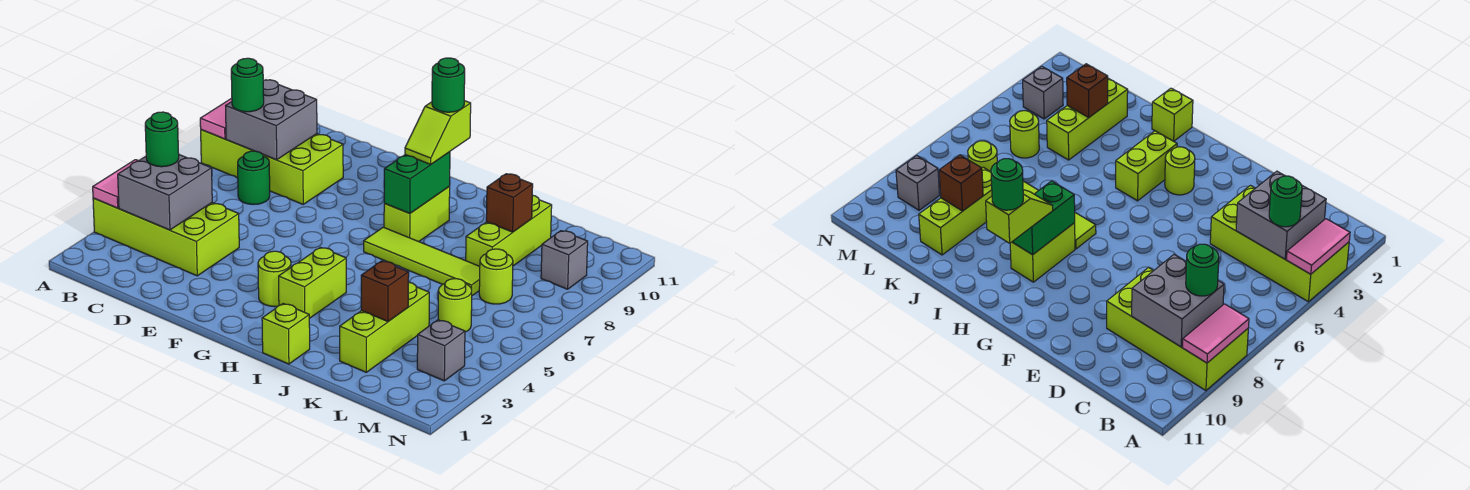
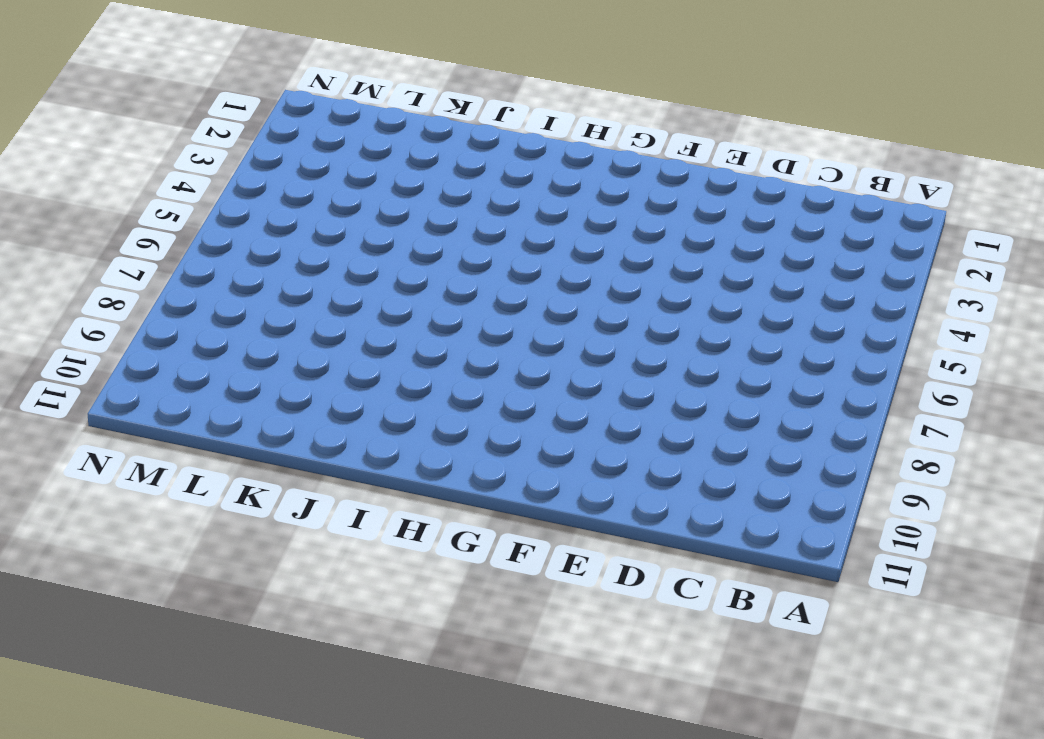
none -> lime brick A3:D4 level 1
none -> lime brick A8:D9 level 1
none -> green round brick C7 level 1

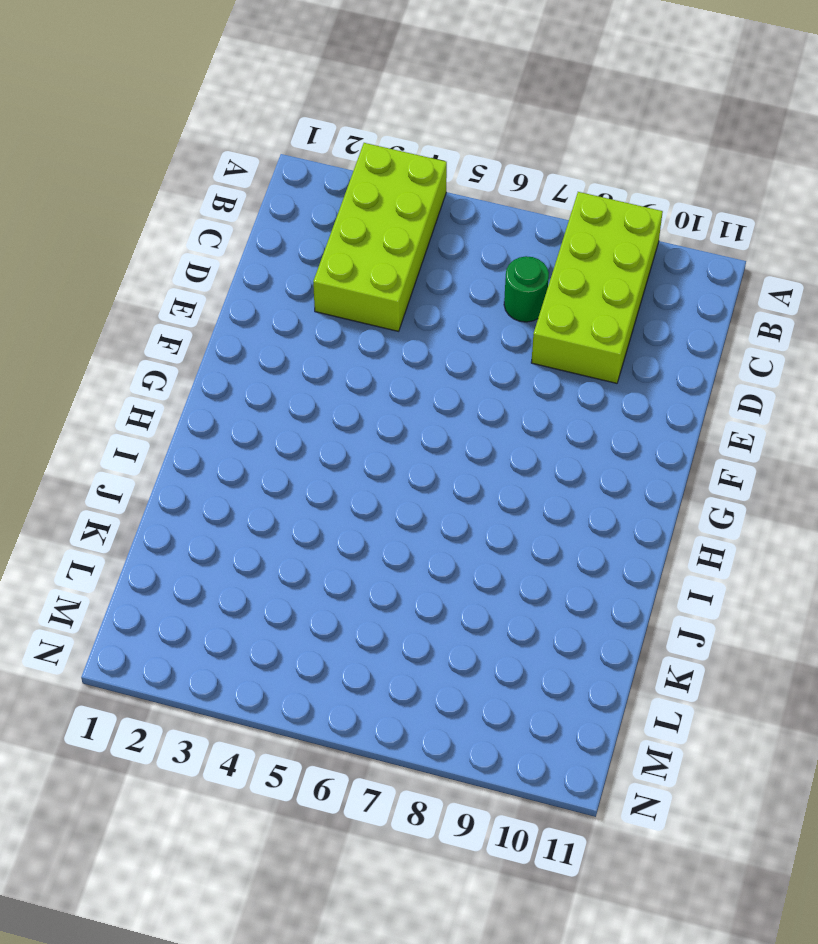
none -> lime round brick G3 level 1
none -> lime brick H3:H4 level 1
none -> lime tile H7:K7 level 1

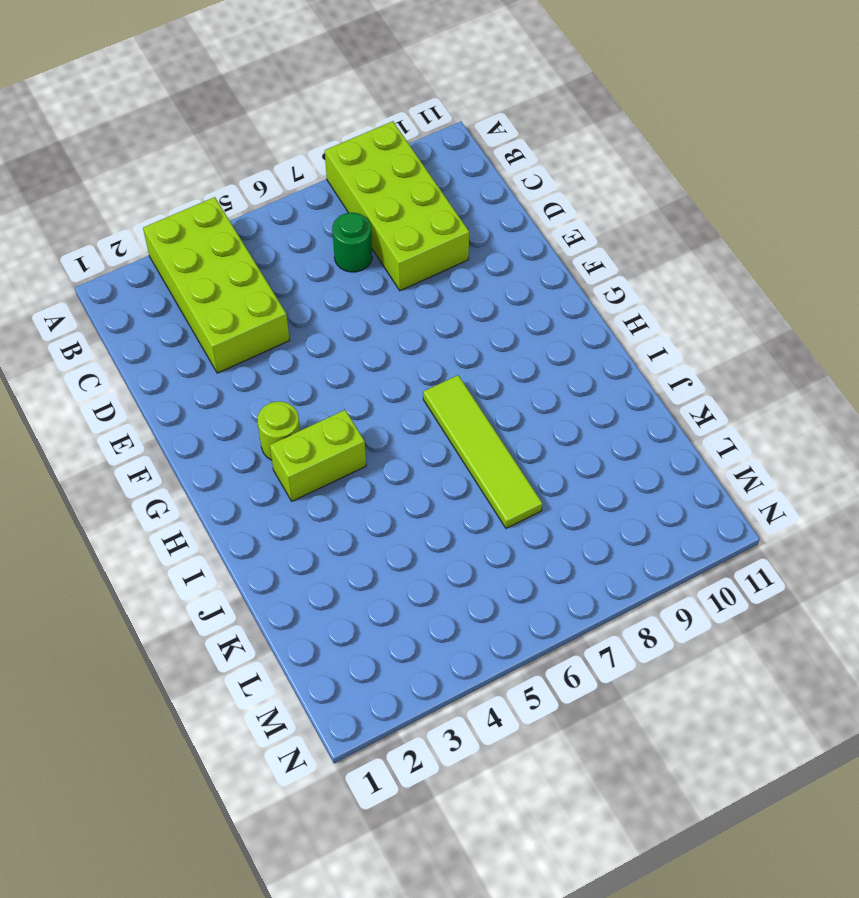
none -> lime brick H8:H9 level 1
none -> lime brick I1 level 1
none -> lime brick K2:K4 level 1

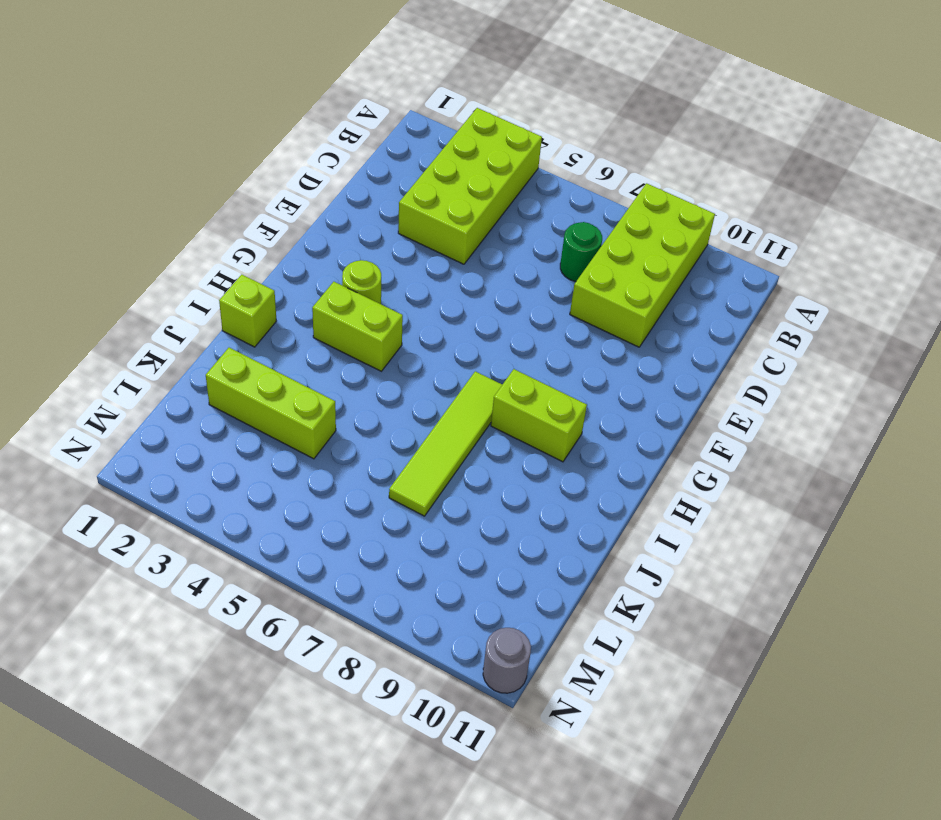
grey round brick N11 level 1 -> none
none -> lime brick K8:K10 level 1
none -> lime round brick L5 level 1
none -> lime round brick L7 level 1

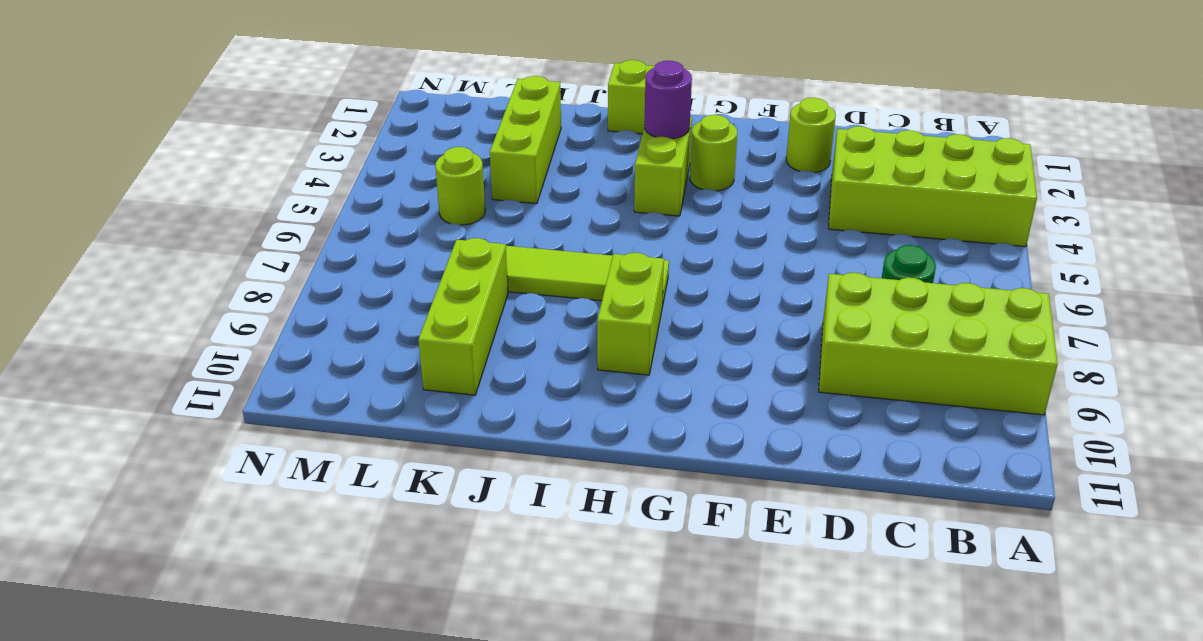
lime round brick E2 level 1 -> lime round brick L7 level 1
purple round brick H3 level 2 -> none
none -> grey brick M3 level 1
none -> grey brick M9 level 1
none -> pink tile A3:A4 level 2

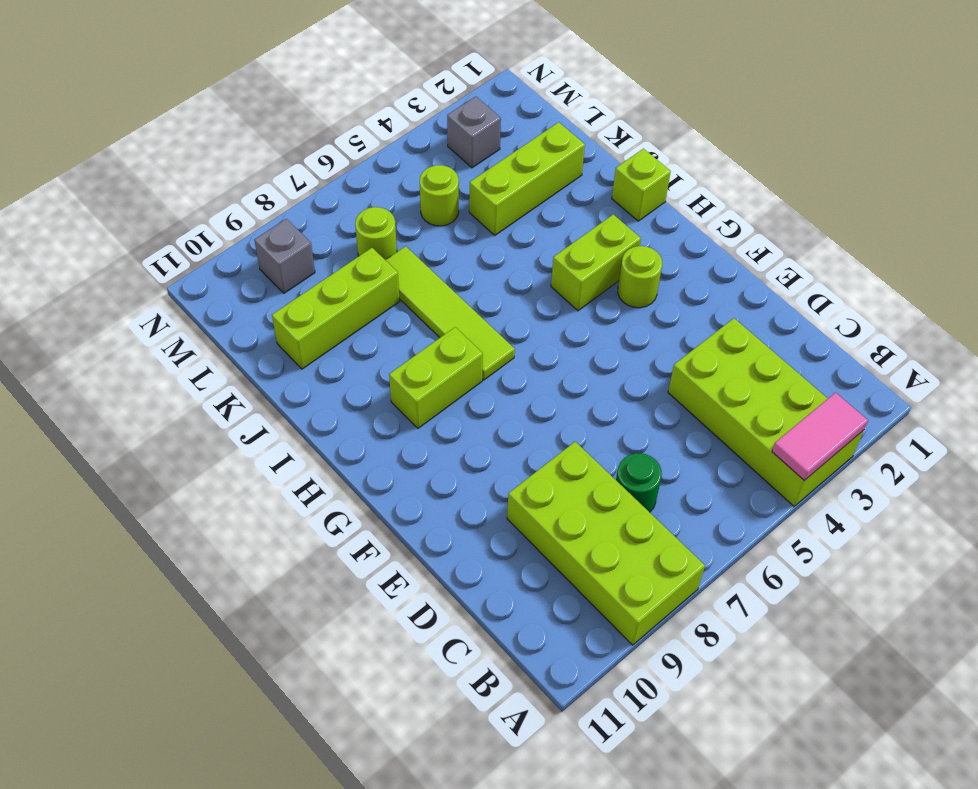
none -> pink tile A8:A9 level 2
none -> grey brick B3:C4 level 2
none -> grey brick B8:C9 level 2

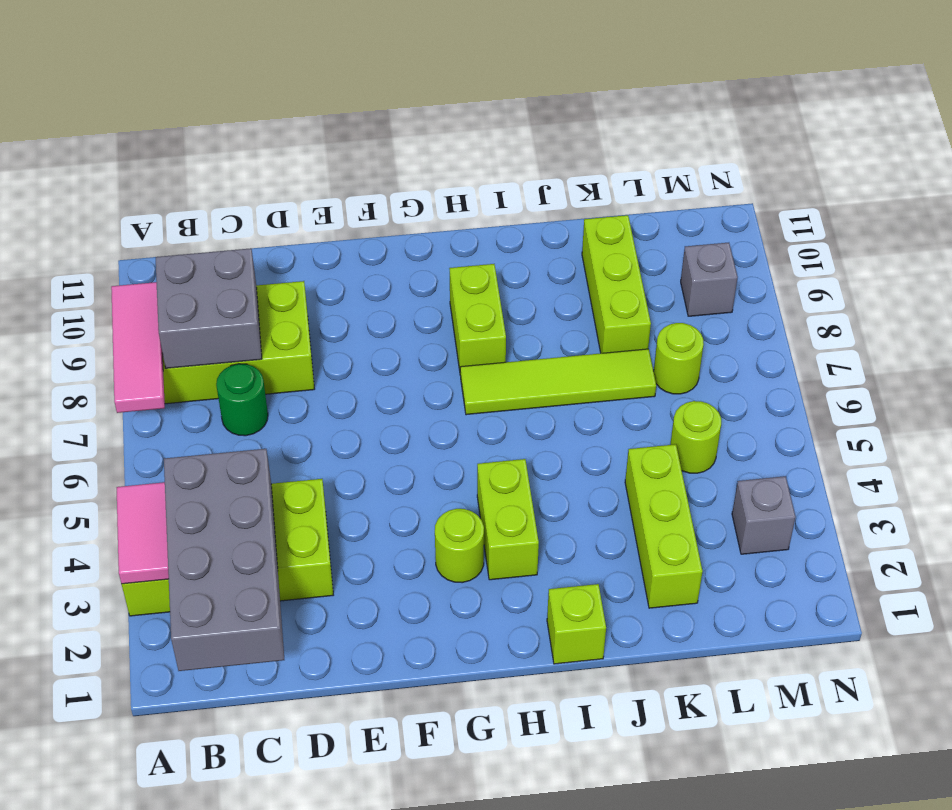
pink tile A7:A9 level 2 -> pink tile A8:A9 level 2
grey brick B1:C4 level 2 -> grey brick B3:C4 level 2
none -> green brick H8:H9 level 2
none -> brown brick K3 level 2
none -> brown brick K9 level 2

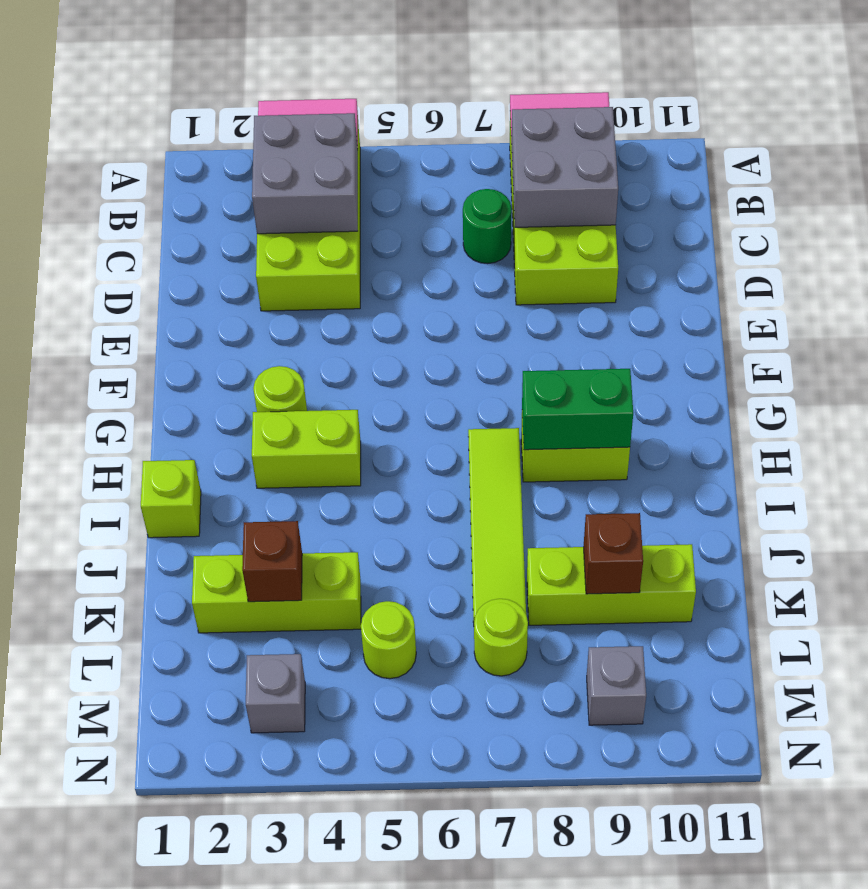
none -> green round brick B4 level 3
none -> green round brick B8 level 3
none -> lime slope H9:H10 level 3 top 10

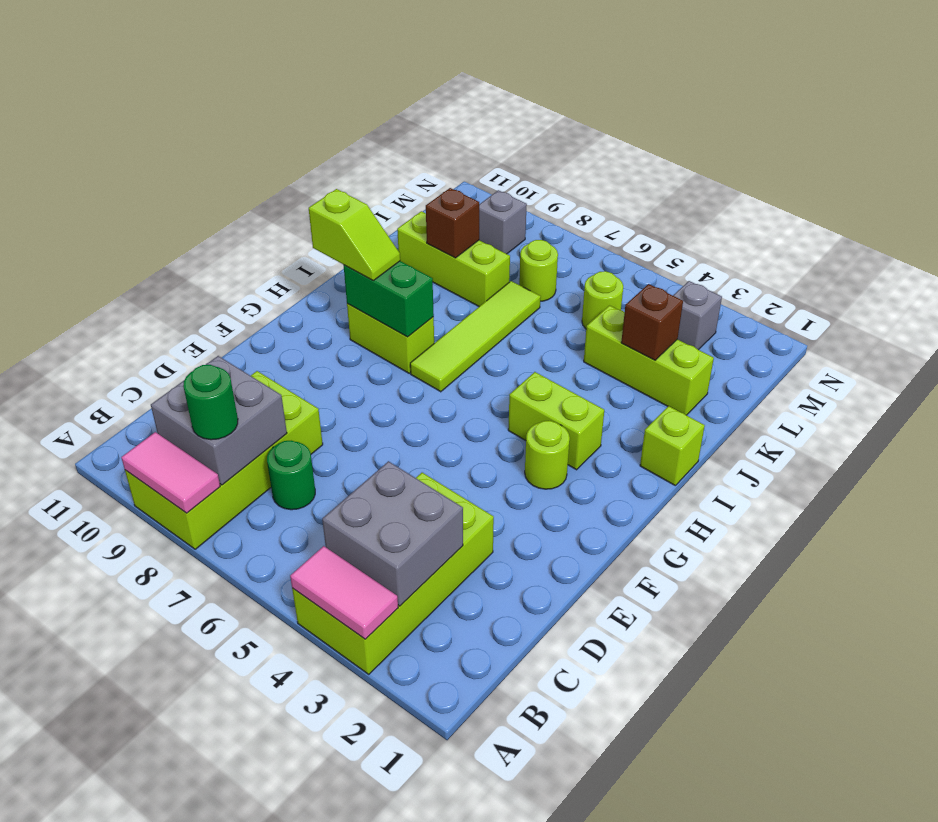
none -> green round brick B4 level 3
none -> green round brick H10 level 4

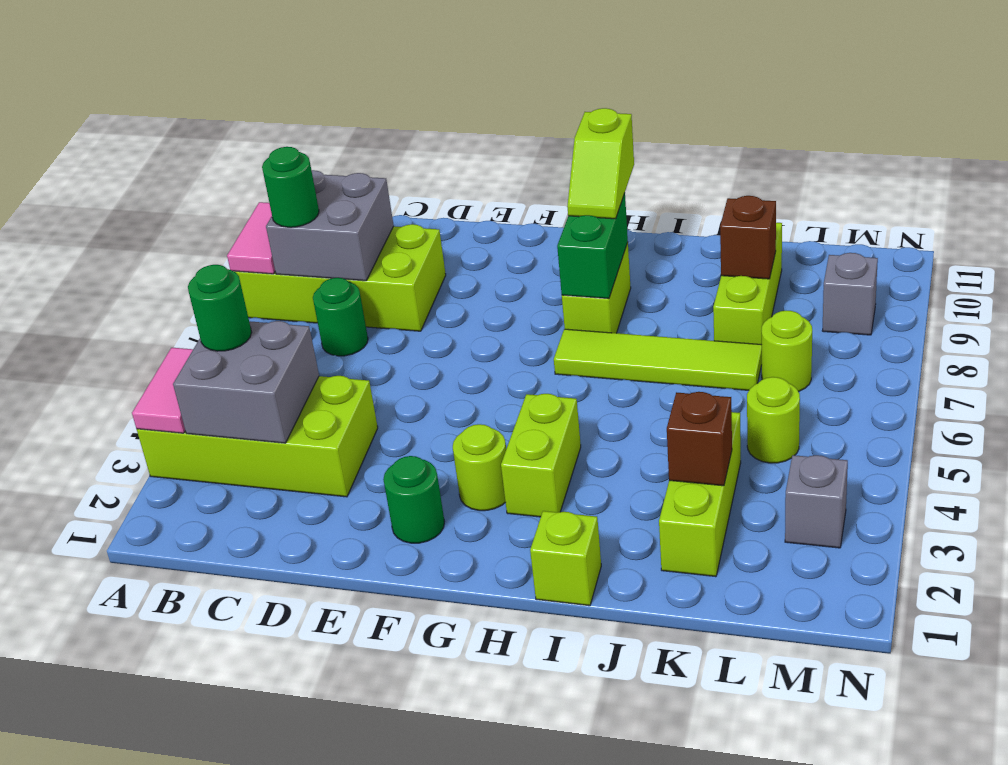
green round brick F2 level 1 -> green round brick H10 level 4

